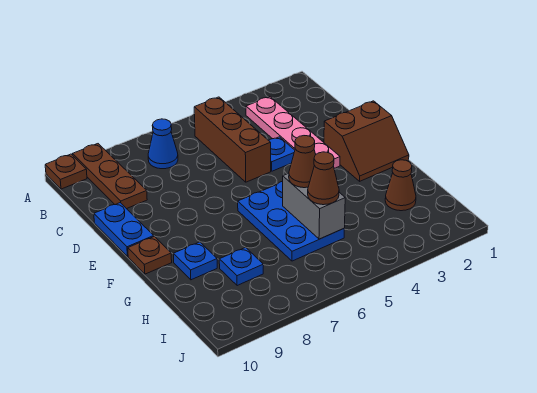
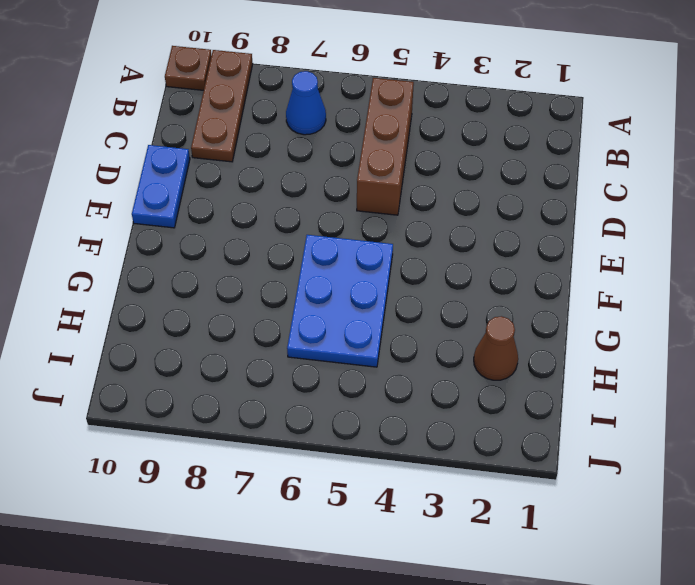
none -> pink plate B3:E3 level 1
none -> blue plate D4 level 1
none -> brown slope E1:F2 level 1 top E

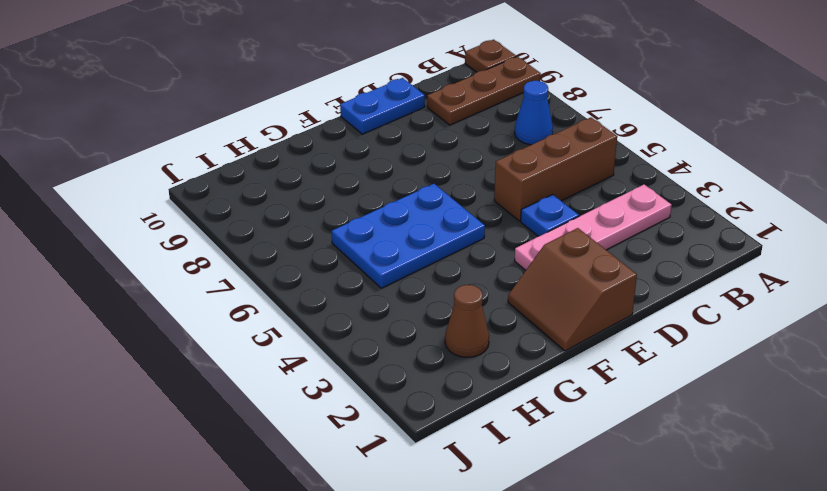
none -> brown plate F10 level 1
none -> blue plate G9 level 1
none -> blue plate H8 level 1

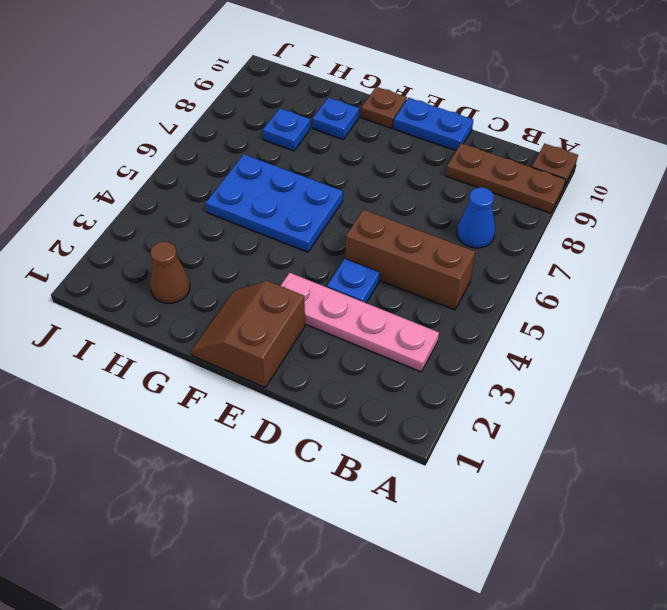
none -> grey brick G5:H5 level 2
none -> brown cone G5 level 3
none -> brown cone H5 level 3

